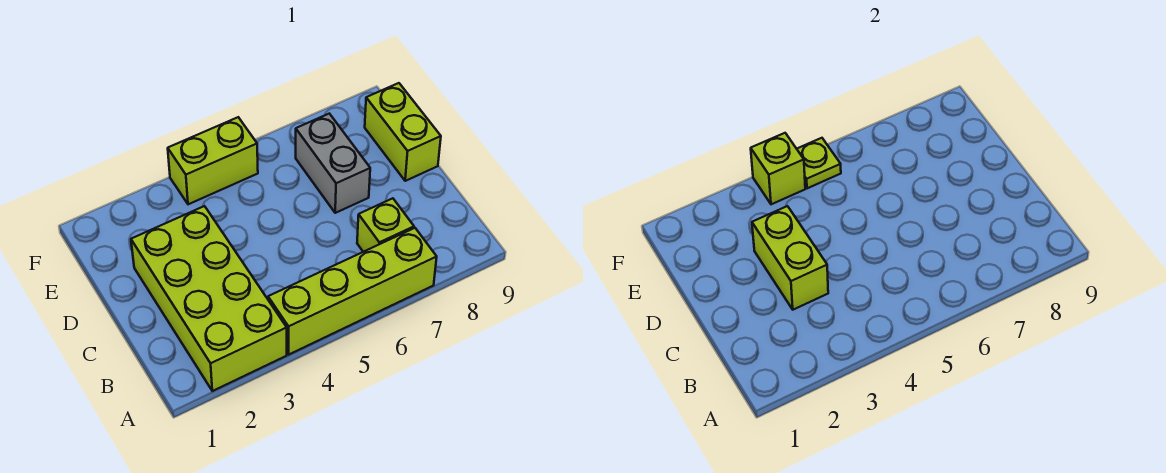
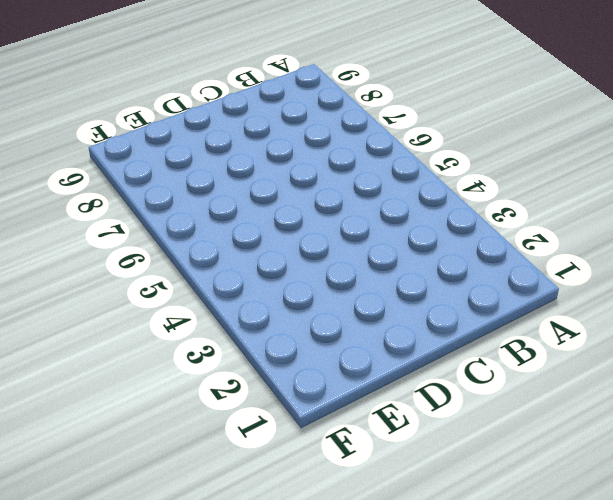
none -> lime brick A2:D3 level 1
none -> lime brick A4:A7 level 1

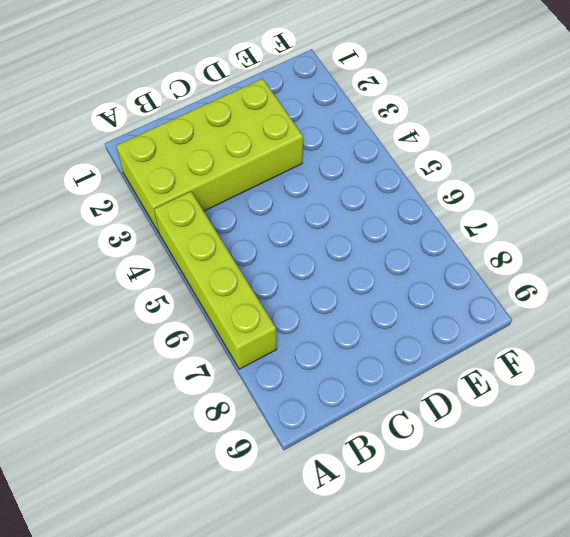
none -> lime brick B7 level 1
none -> grey brick D7:E7 level 1

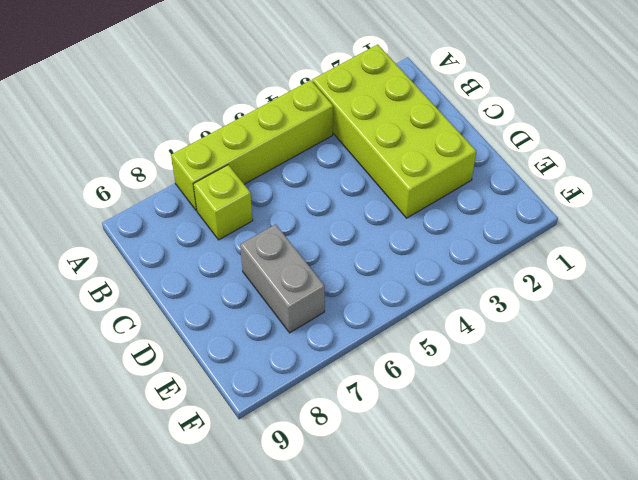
none -> lime brick D9:E9 level 1
none -> lime brick F4:F5 level 1

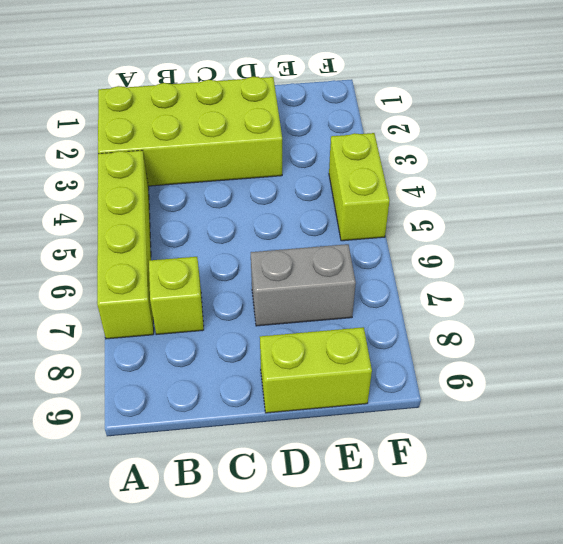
none -> lime brick C3:D3 level 2
none -> lime brick F4 level 2

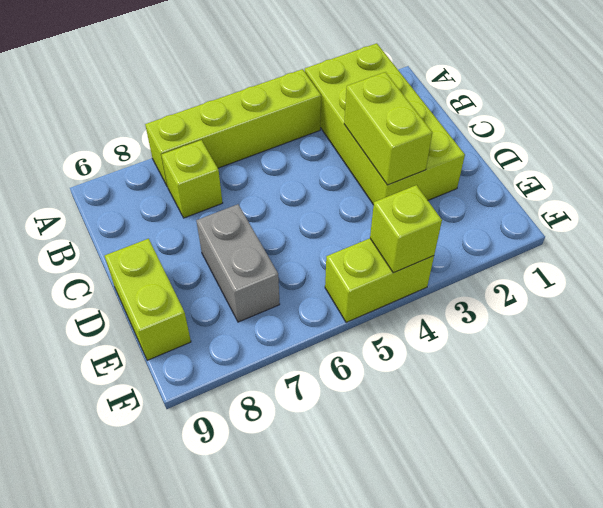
none -> lime plate F5 level 2

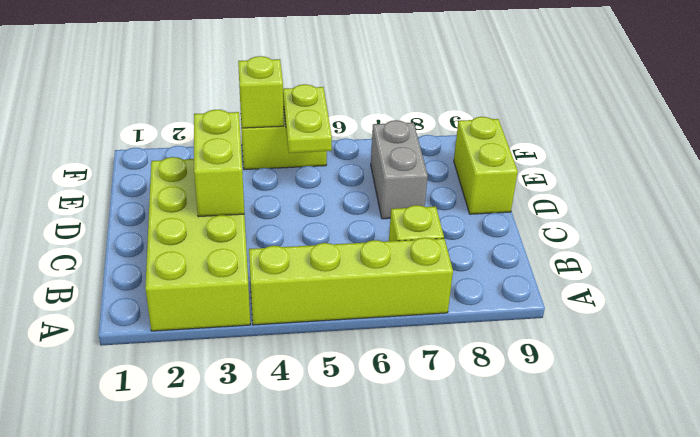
lime plate E5:F5 level 2 -> lime plate F5 level 2

